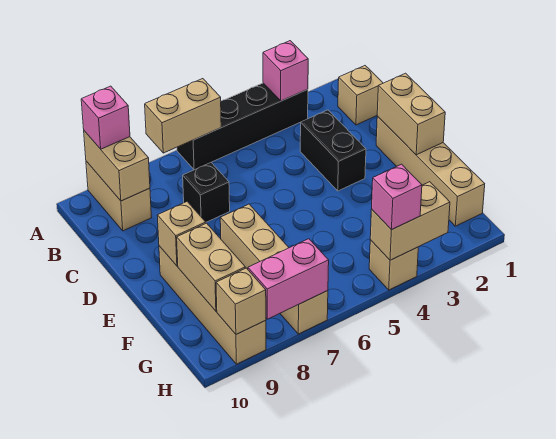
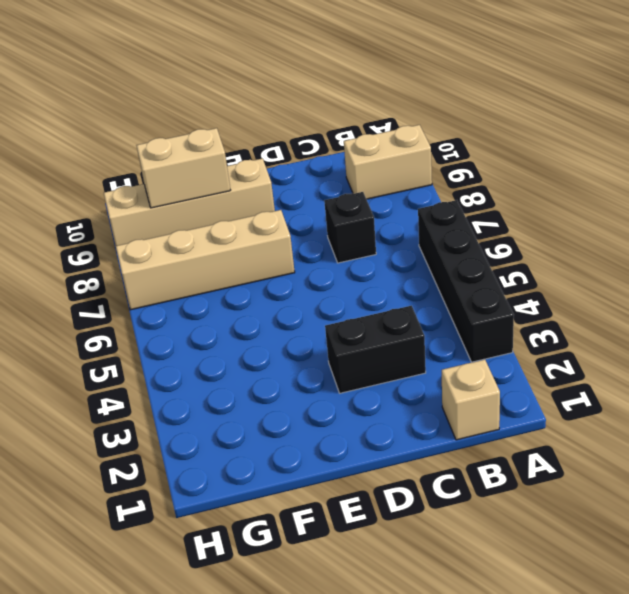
none -> tan brick D1:G1 level 1
none -> tan brick H4 level 1
none -> pink brick A3 level 2

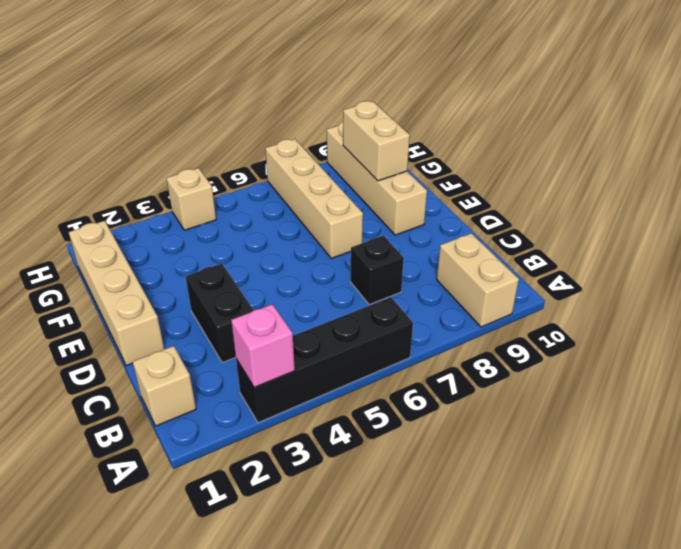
none -> tan brick A6:A7 level 2
none -> tan brick A9:B9 level 2
none -> tan brick D1:E1 level 2

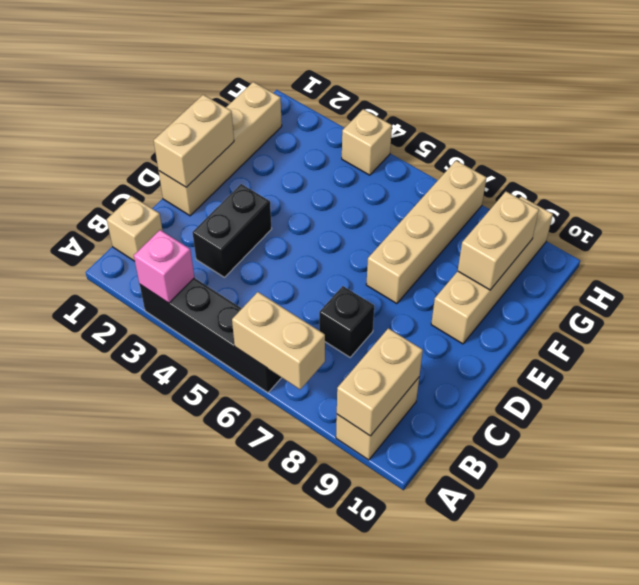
none -> tan brick E9 level 2
none -> tan brick H3:H4 level 2
none -> pink brick H7:H8 level 2

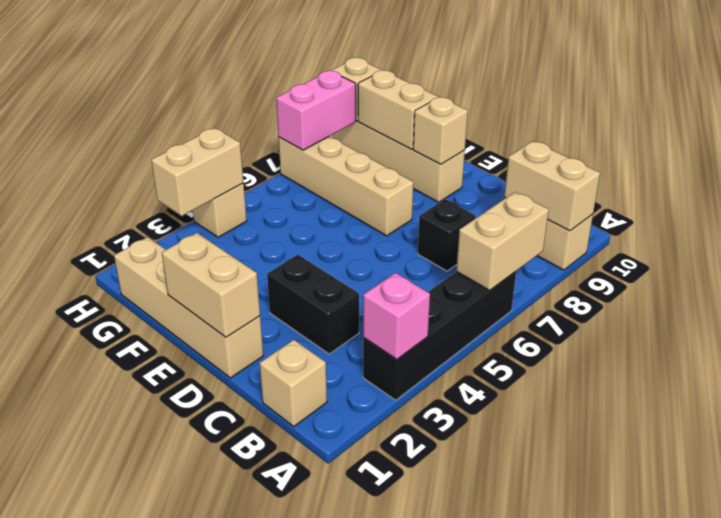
none -> pink brick A9 level 3
none -> pink brick H4 level 3

